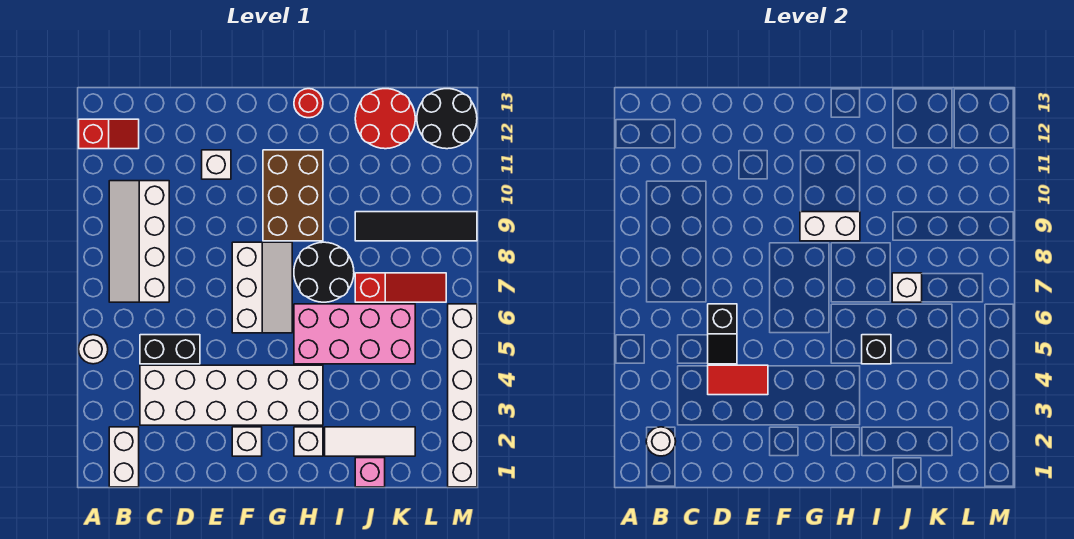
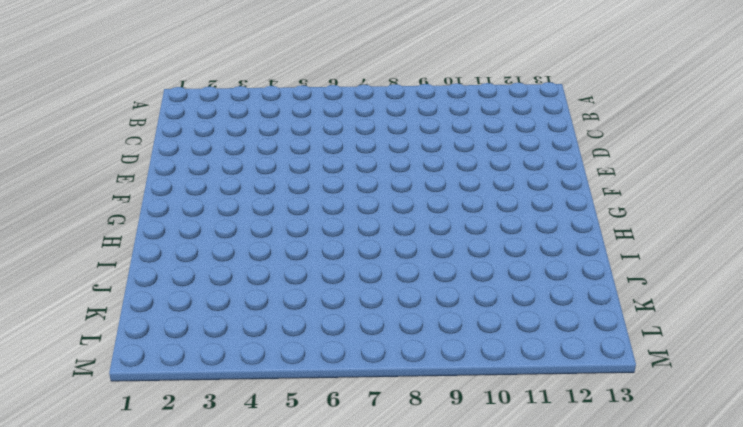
none -> white round brick A5 level 1
none -> red slope A12:B12 level 1 top A
none -> white brick B1:B2 level 1

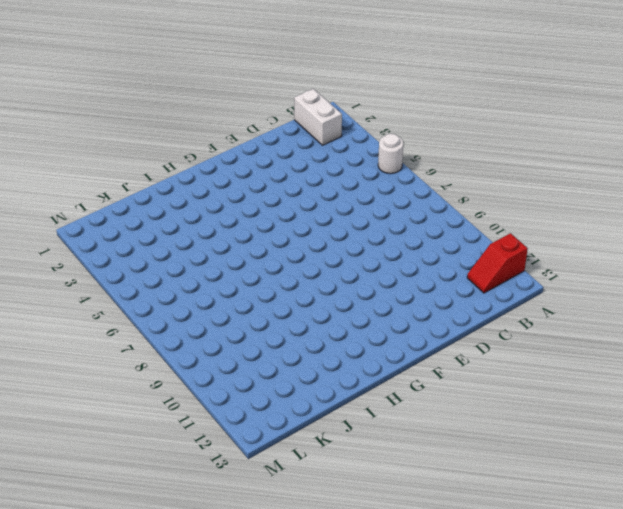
none -> white slope B7:C10 level 1 top C
none -> white brick C3:H4 level 1
none -> black brick C5:D5 level 1

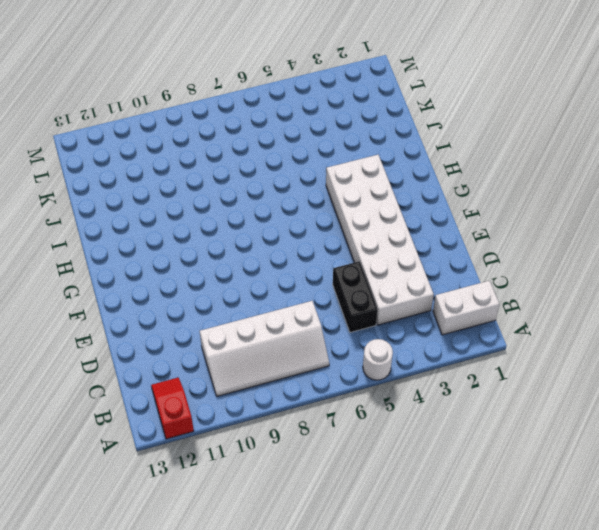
none -> white brick E11 level 1
none -> white brick F2 level 1
none -> white slope F6:G8 level 1 top F

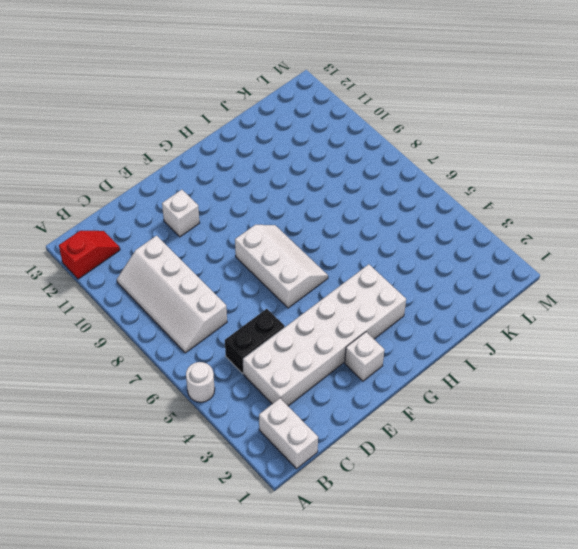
none -> brown brick G9:H11 level 1
none -> white brick H2 level 1
none -> pink brick H5:K6 level 1

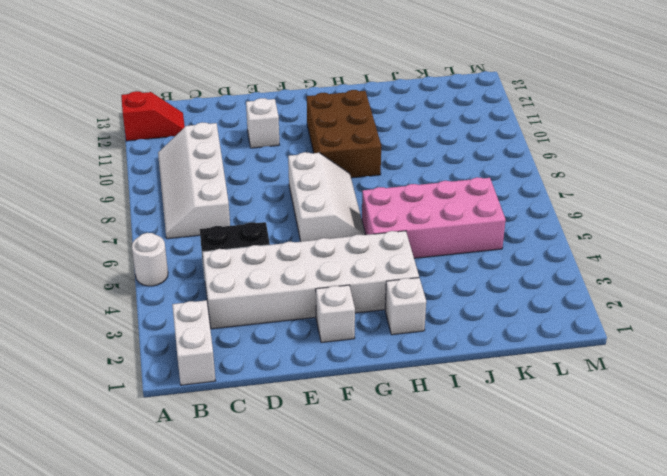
none -> black round brick H7:I8 level 1
none -> red round brick H13 level 1
none -> white tile I2:K2 level 1

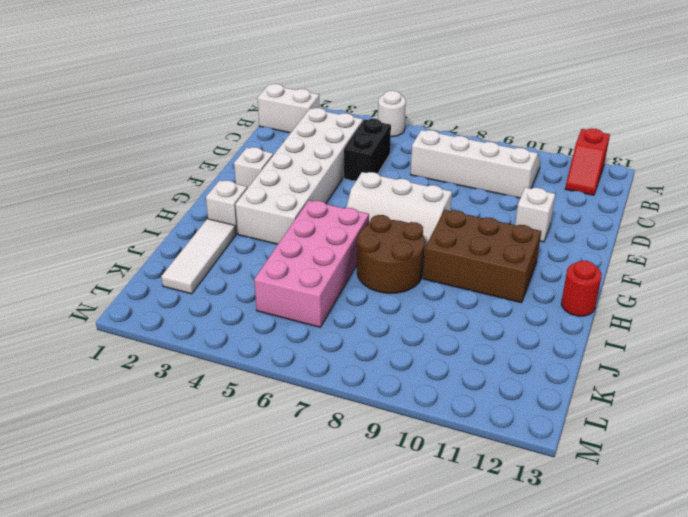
brown round brick H7:I8 level 1 -> black round brick H7:I8 level 1
none -> pink brick J1 level 1
none -> red slope J7:L7 level 1 top J
none -> black tile J9:M9 level 1

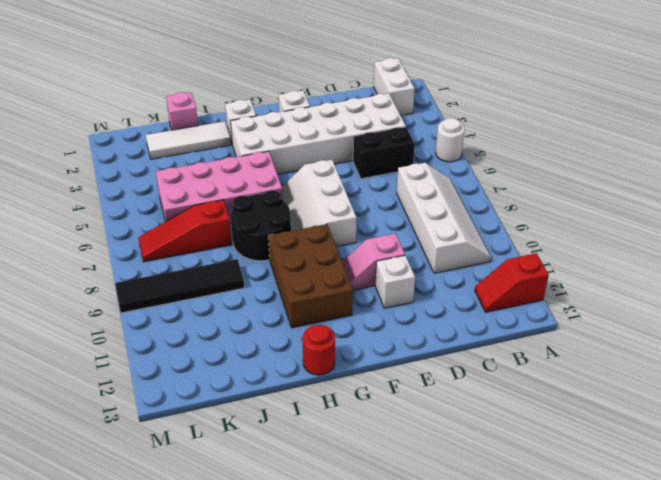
pink slope E10:F10 level 1 top E -> none
none -> red round brick J12:K13 level 1
none -> black round brick L12:M13 level 1
none -> white brick M1:M6 level 1

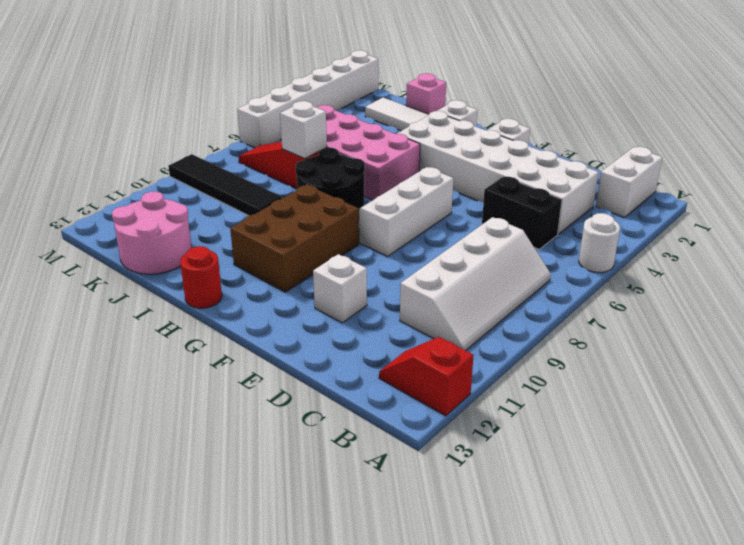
pink round brick J12:K13 level 1 -> red round brick J12:K13 level 1
none -> black round brick L12:M13 level 1
none -> white round brick B2 level 2
none -> red tile D4:E4 level 2

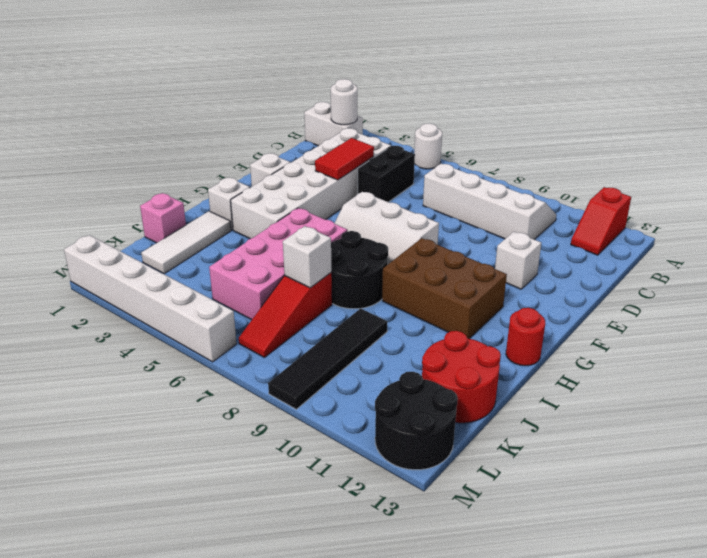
none -> black slope D5:D6 level 2 top 6
none -> white brick G9:H9 level 2
none -> black brick I5 level 2

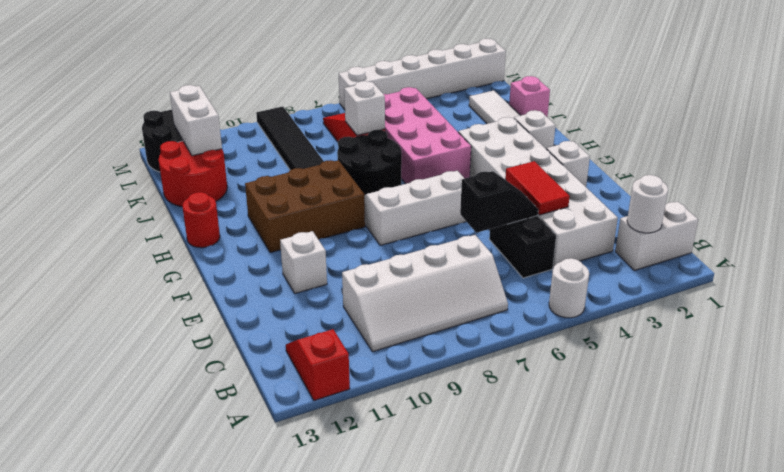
white brick K12:L12 level 2 -> white brick G9:H9 level 2
none -> black brick I5 level 2

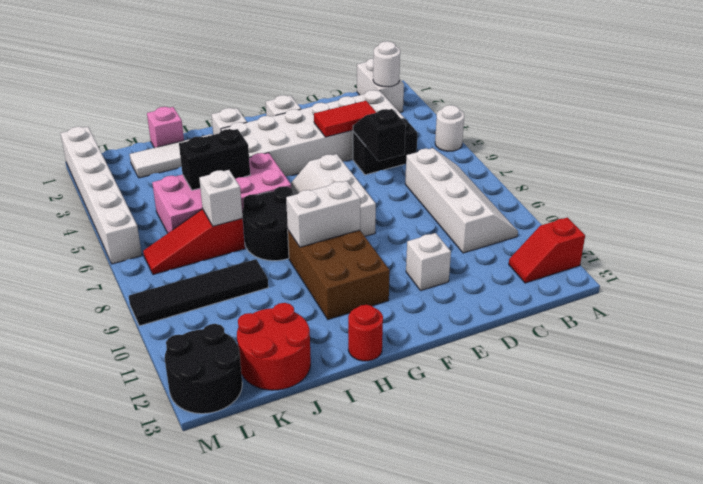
black brick I5:J5 level 2 -> black brick I5 level 2

